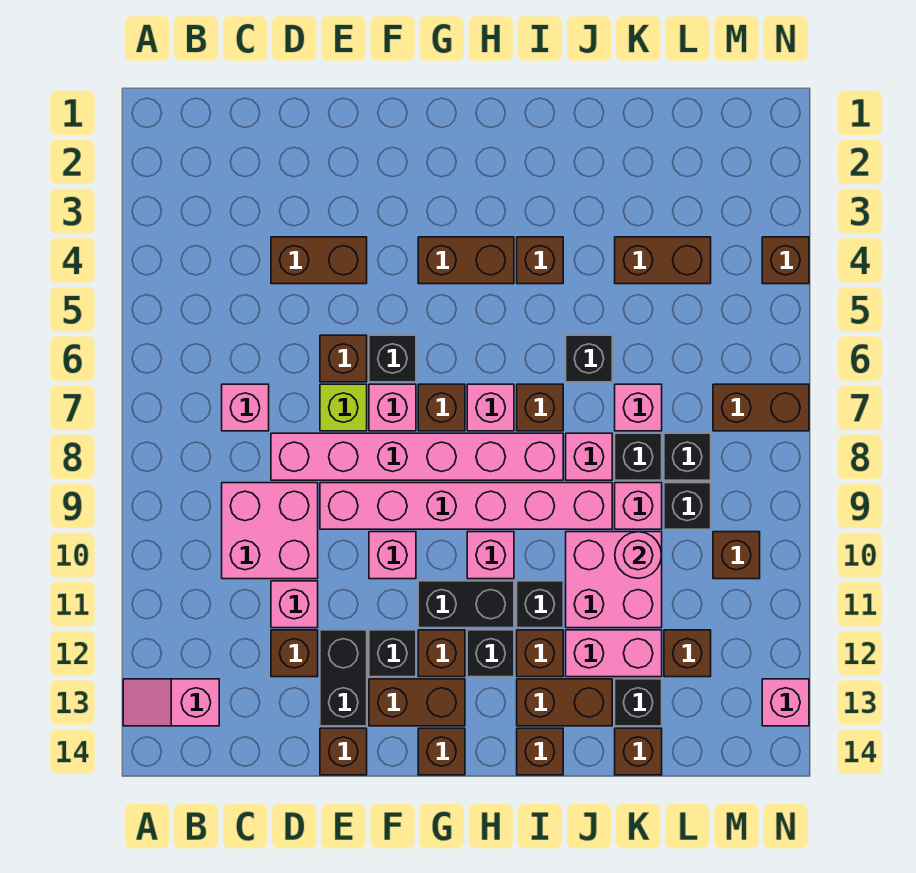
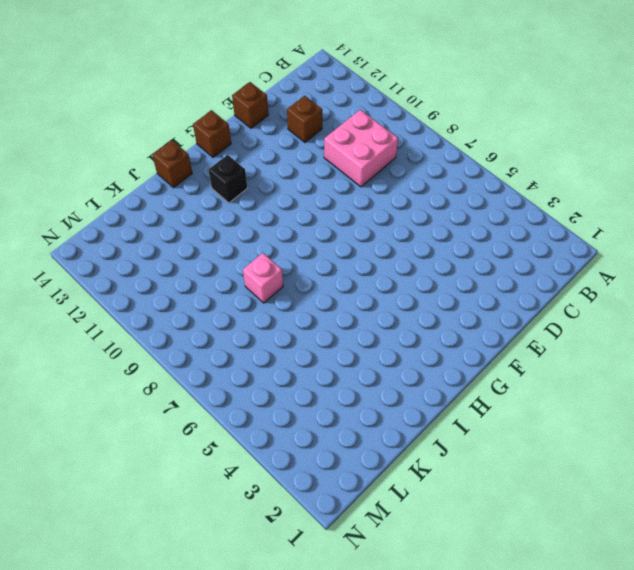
none -> pink slope A13:B13 level 1 top B
none -> pink brick C7 level 1
none -> brown brick D4:E4 level 1
none -> pink brick D8:I8 level 1

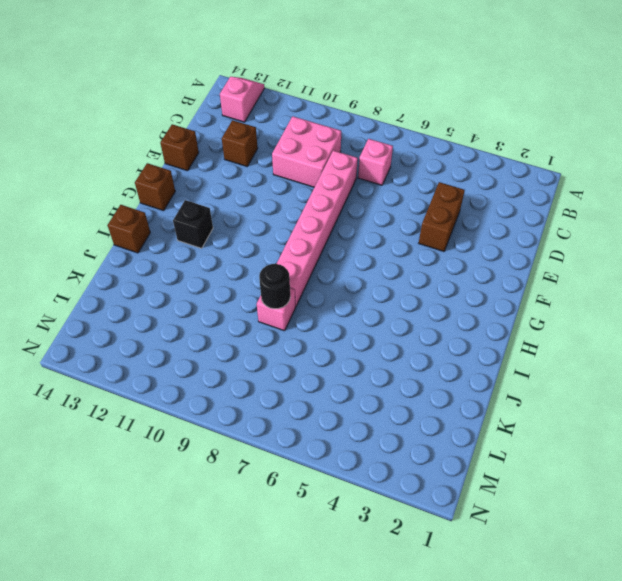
black round brick J8 level 2 -> none
none -> pink brick D11 level 1
none -> brown brick E6 level 1
none -> lime brick E7 level 1
none -> pink brick E9:J9 level 1

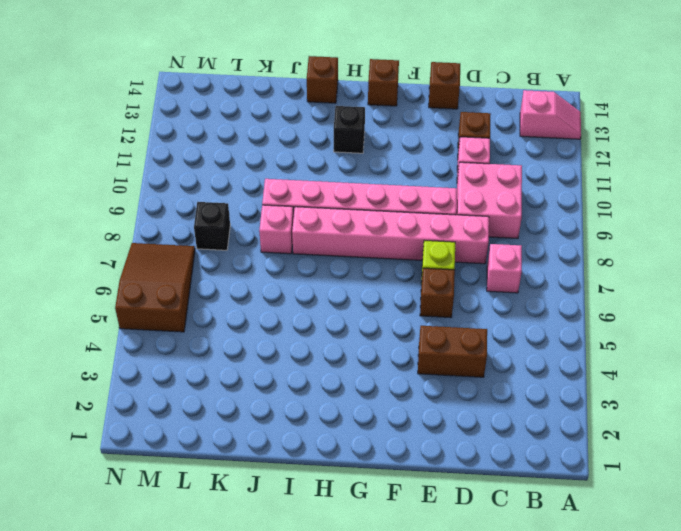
brown slope M5:N7 level 1 top 5 -> brown brick M7:N7 level 1
none -> black brick E12:E13 level 1
none -> black brick F6 level 1
none -> pink brick F7 level 1
none -> pink brick F10 level 1

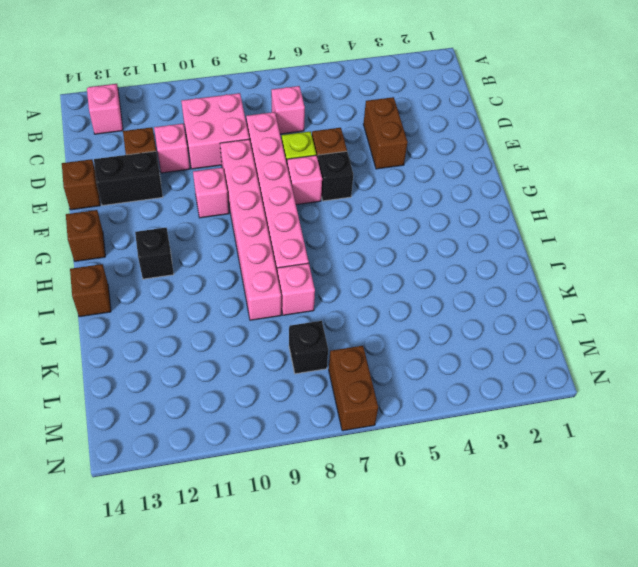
none -> black brick F12 level 1
none -> brown brick F13:G13 level 1
none -> brown brick G4:H4 level 1
none -> brown brick G7 level 1

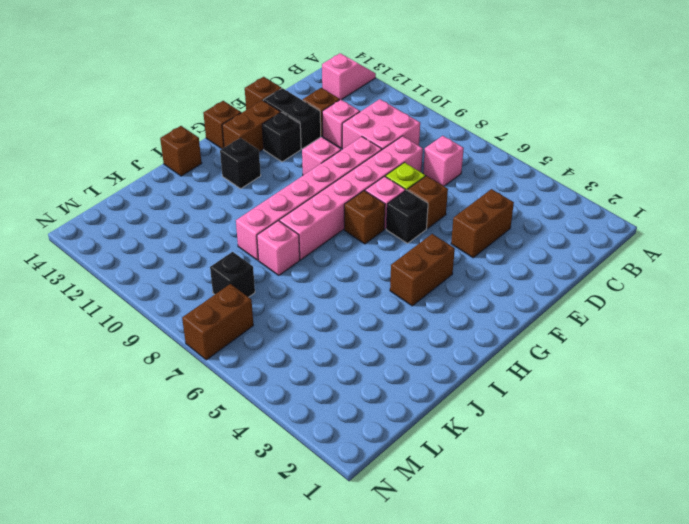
none -> black brick G11:H11 level 1
none -> brown brick G12 level 1
none -> pink brick H7 level 1
none -> pink brick H10 level 1

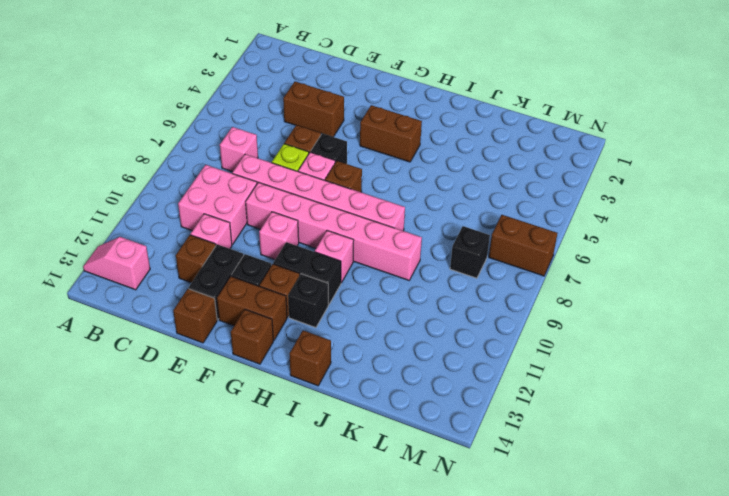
none -> pink brick H7 level 1
none -> brown brick I4 level 1
none -> brown brick I7 level 1
none -> black brick I11 level 1

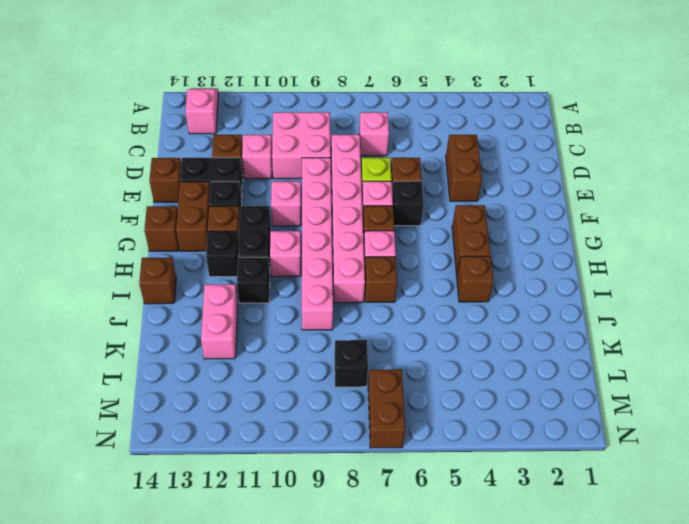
none -> brown brick I12 level 1
none -> brown brick I13:J13 level 1
none -> black brick J6 level 1
none -> pink brick J8 level 1

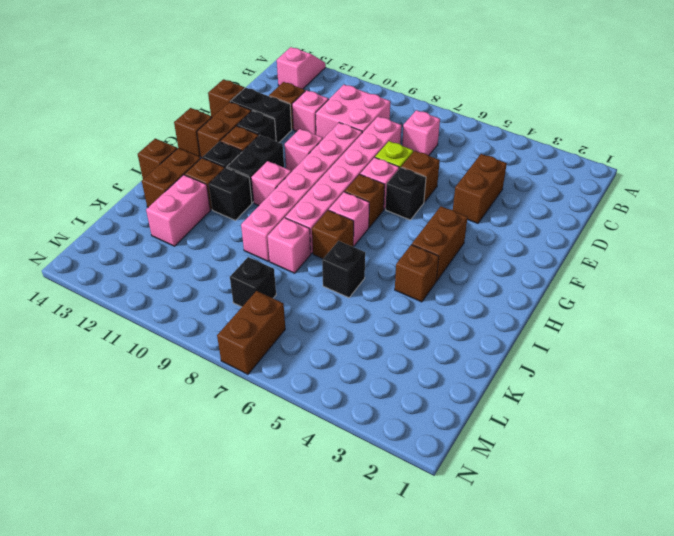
none -> pink brick J10:K11 level 1
none -> brown brick K4:L4 level 1
none -> pink brick K7 level 1
none -> black brick K8 level 1

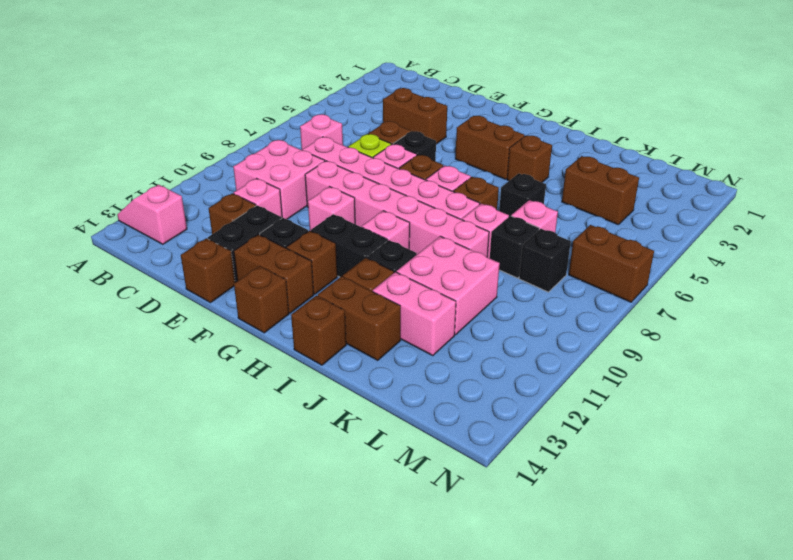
none -> black brick H12 level 1
none -> pink brick K9 level 1
none -> black brick K13 level 1
none -> brown brick K14 level 1

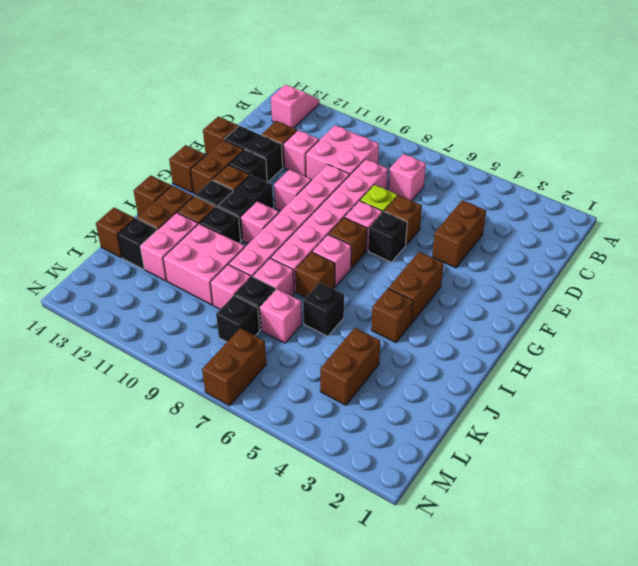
none -> black brick L9 level 1
none -> brown brick L12 level 1
none -> brown brick M10 level 1
none -> brown brick N4 level 1

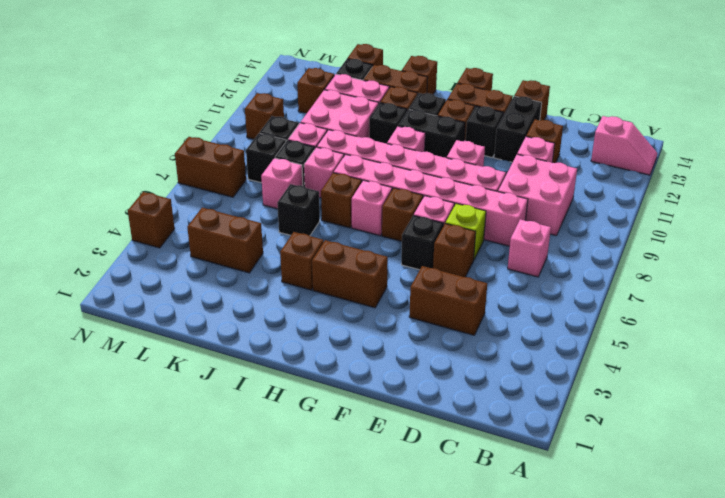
none -> pink brick N13 level 1
none -> pink round brick K10 level 2

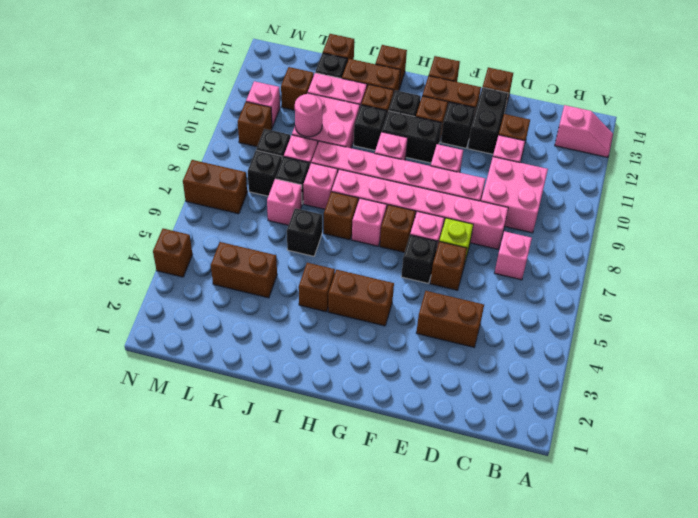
pink brick M11 level 1 -> pink brick N13 level 1

